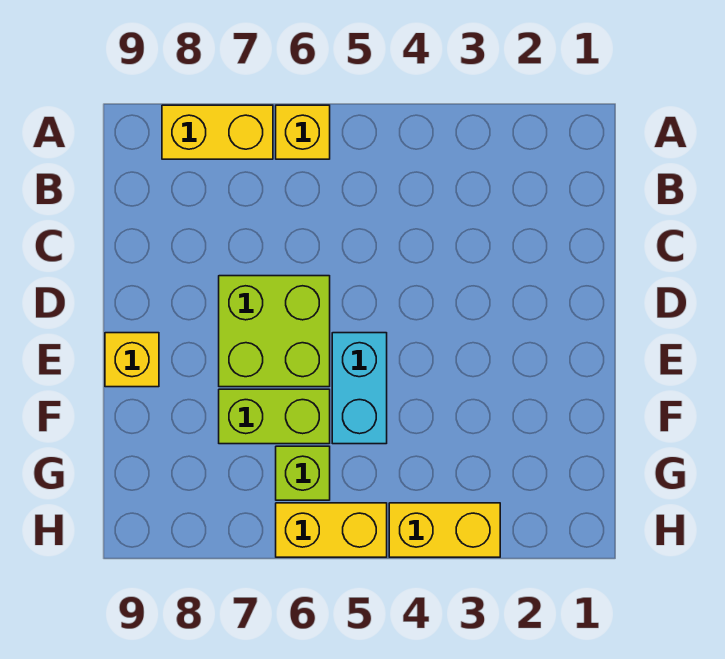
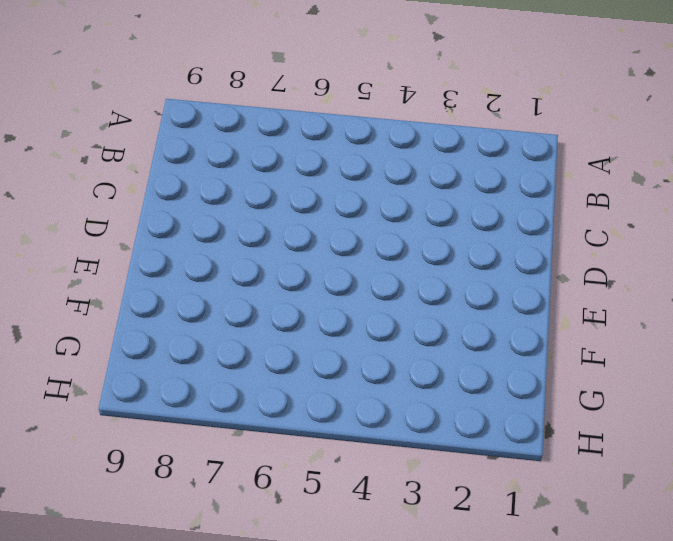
none -> yellow brick A6 level 1
none -> yellow brick A7:A8 level 1

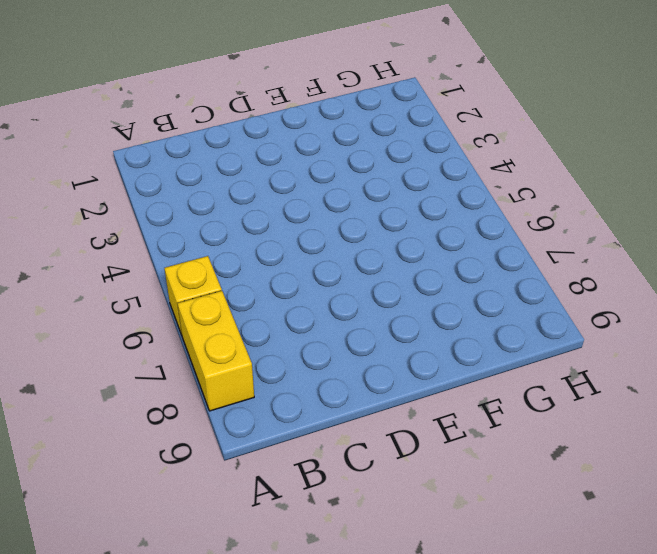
none -> lime brick D6:E7 level 1
none -> cyan brick E5:F5 level 1

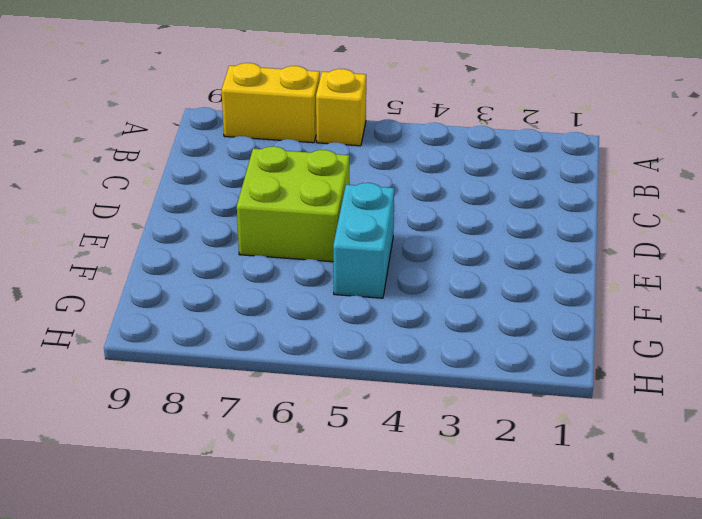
none -> yellow brick E9 level 1
none -> lime brick F6:F7 level 1

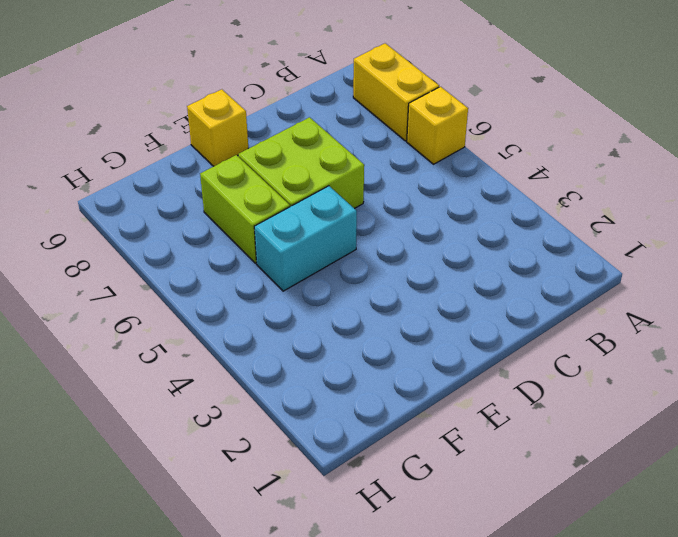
none -> lime brick G6 level 1
none -> yellow brick H3:H4 level 1

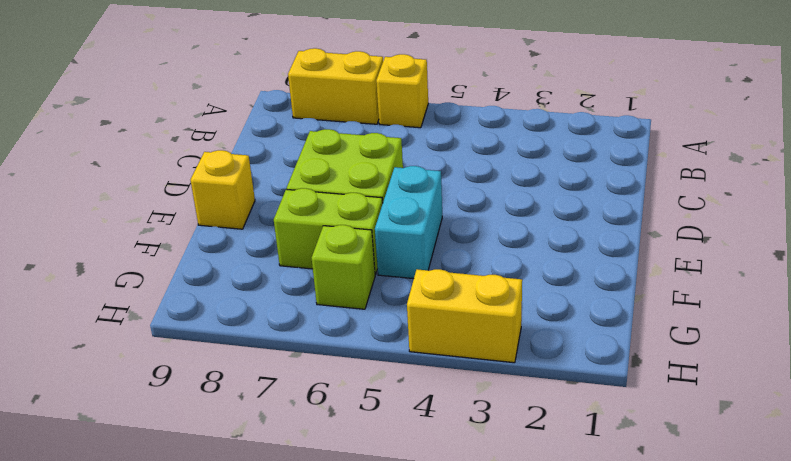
none -> yellow brick H5:H6 level 1

